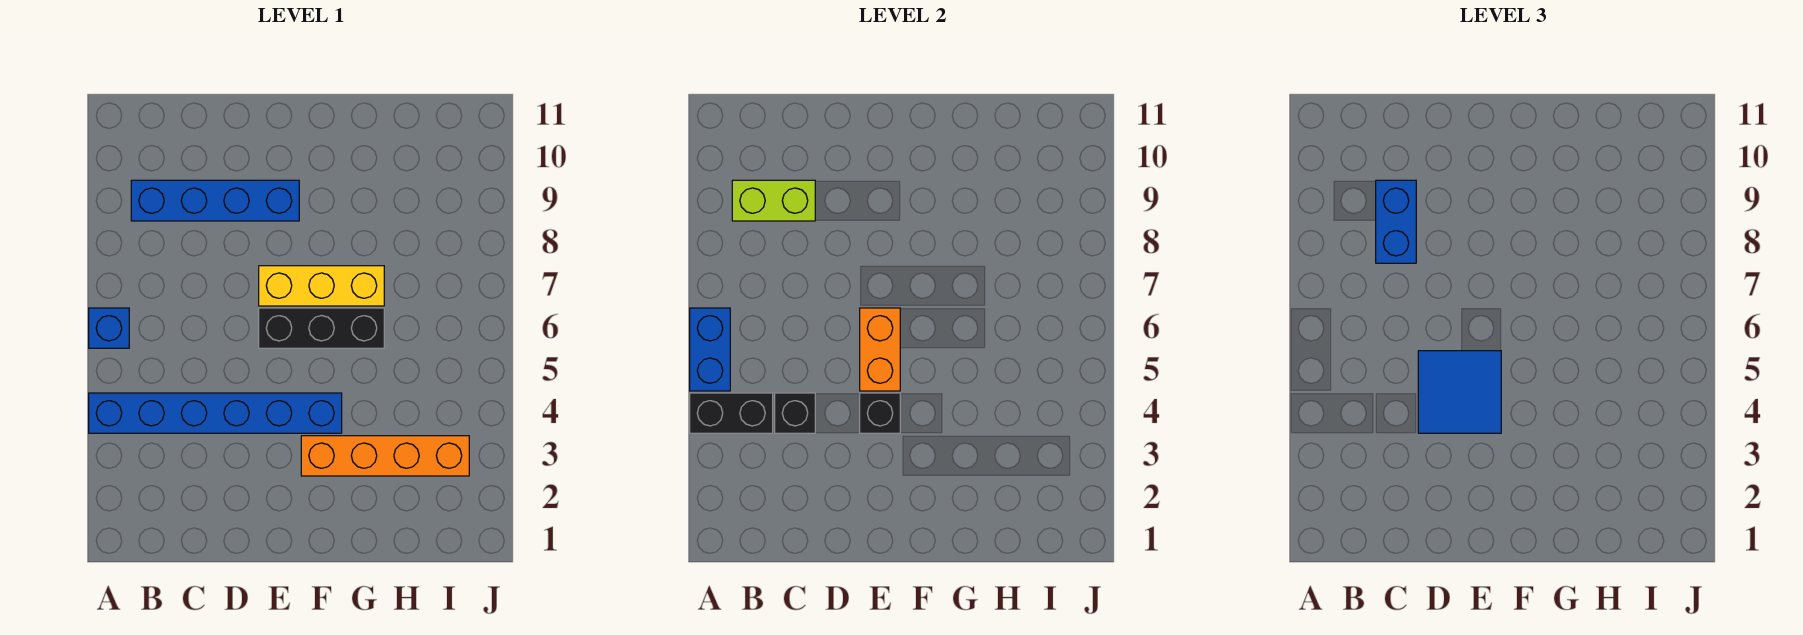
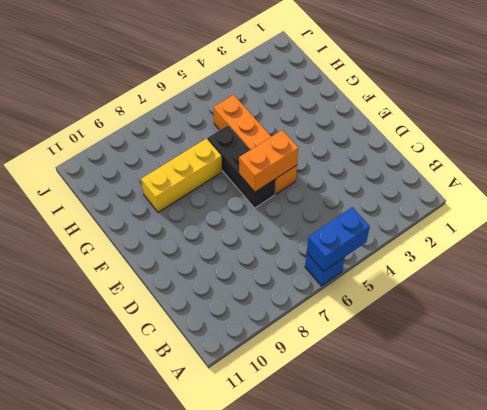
orange brick E5:H5 level 1 -> orange brick F3:I3 level 1
yellow brick G7:G9 level 1 -> yellow brick E7:G7 level 1
none -> blue brick A4:F4 level 1
none -> blue brick B9:E9 level 1
none -> black brick A4:B4 level 2

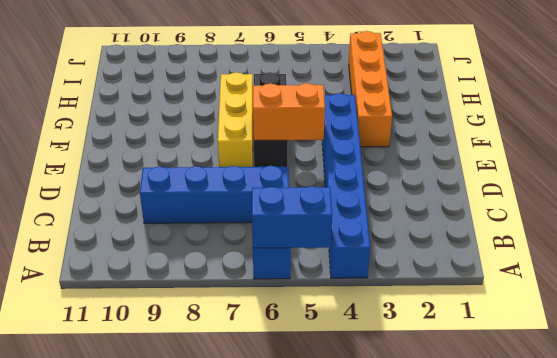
blue brick C6:C9 level 1 -> blue brick B9:E9 level 1
none -> black brick A4:B4 level 2
none -> lime brick B9:C9 level 2
none -> black brick C4 level 2

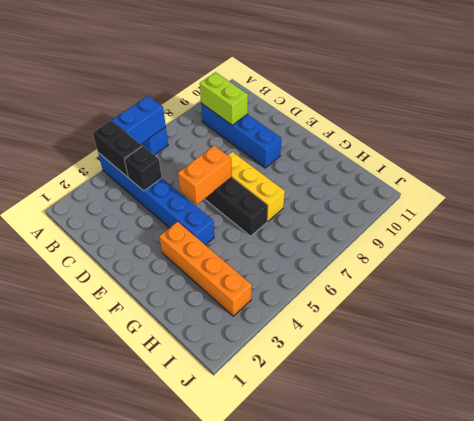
none -> black brick E4 level 2
none -> blue brick C8:C9 level 3
none -> blue tile D4:E5 level 3

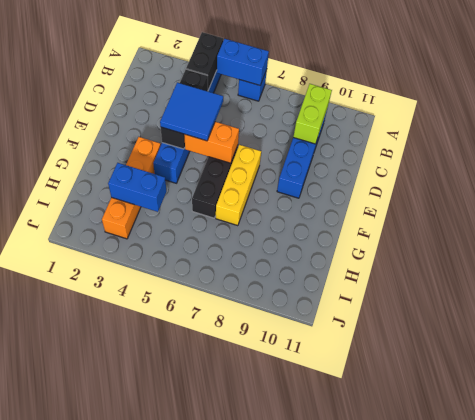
blue brick H3:H4 level 2 -> blue brick C8:C9 level 3

